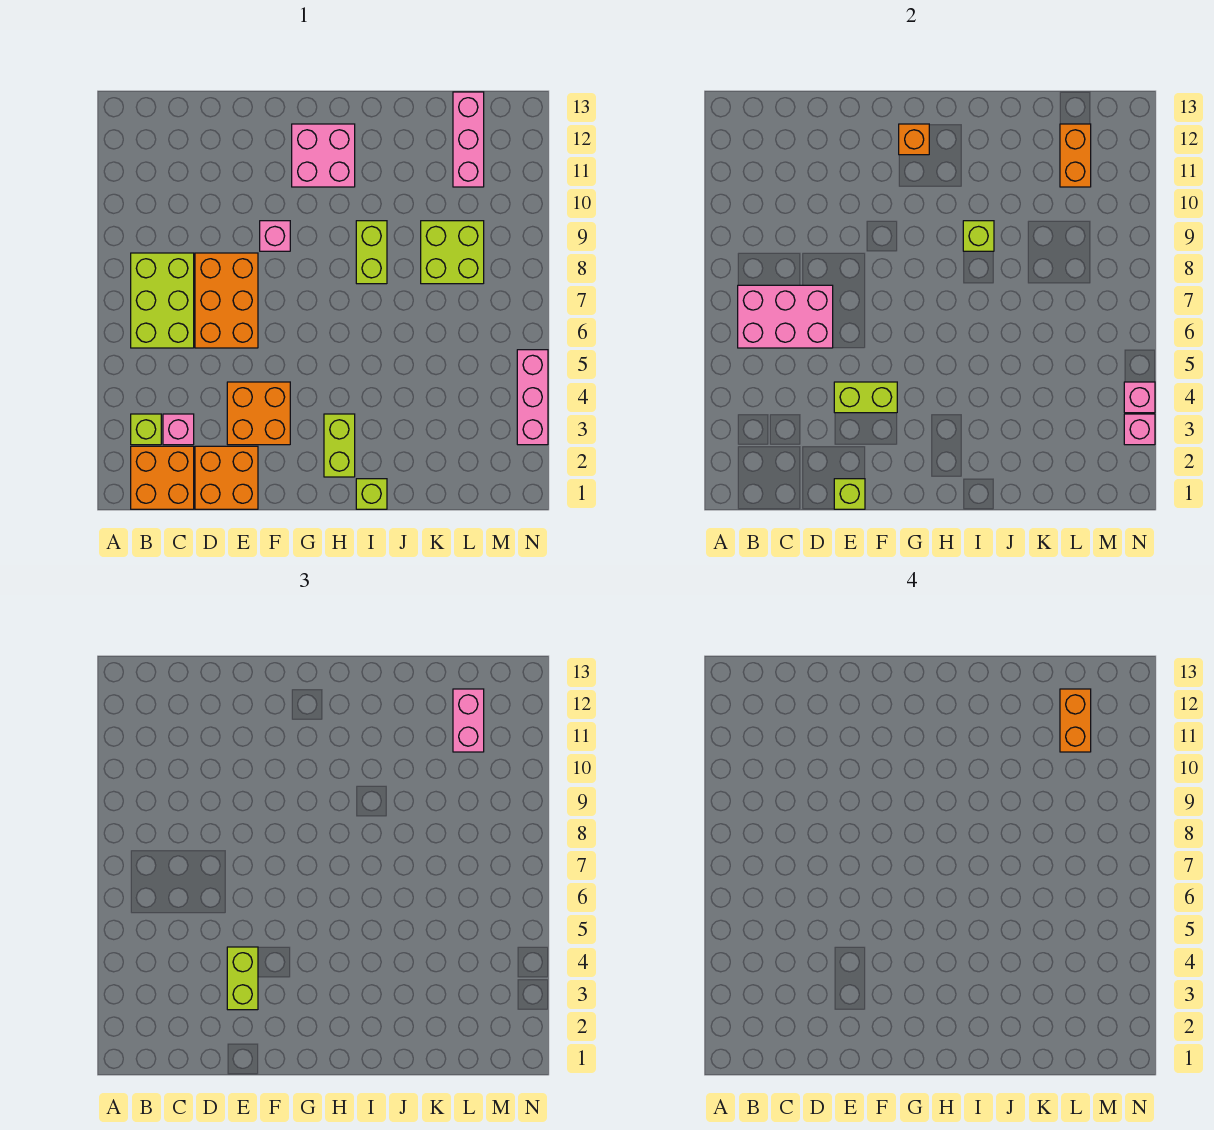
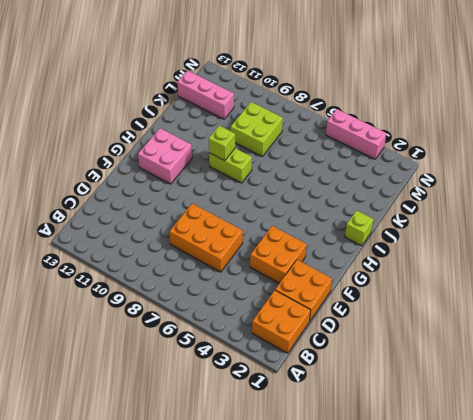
none -> lime brick B3 level 1
none -> lime brick B6:C8 level 1
none -> pink brick C3 level 1

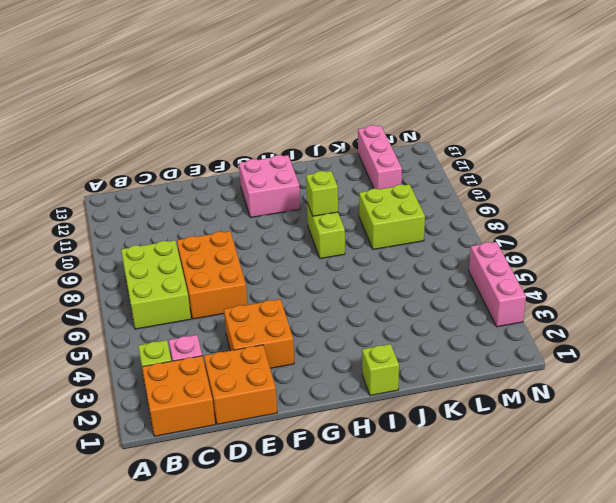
none -> pink brick F9 level 1
none -> lime brick H2:H3 level 1
none -> pink brick B6:D7 level 2

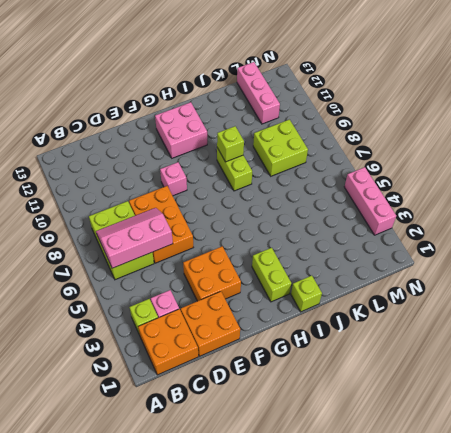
pink slope B6:D7 level 2 top 6 -> pink brick B6:D7 level 2
none -> lime brick E1 level 2
none -> lime brick E4:F4 level 2
none -> orange brick G12 level 2

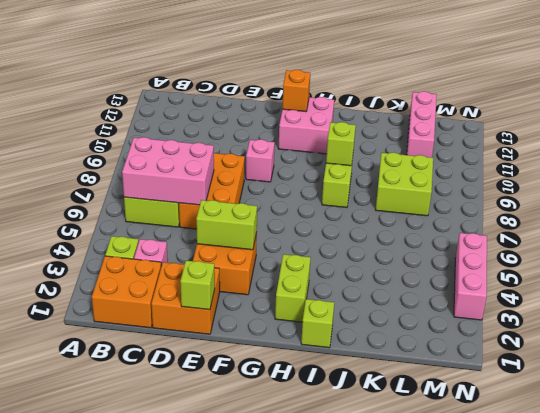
none -> orange brick L11:L12 level 2
none -> pink brick N3 level 2
none -> pink brick N4 level 2

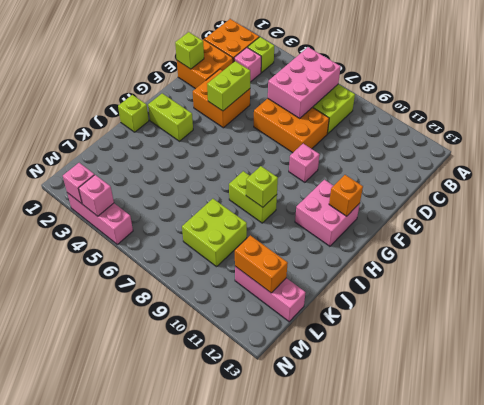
none -> lime brick E3:E4 level 3
none -> pink brick L11:L12 level 3
none -> orange brick L11:L12 level 4

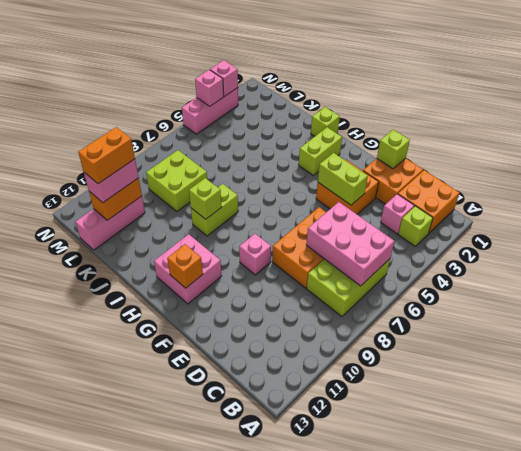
none -> lime brick E3:E4 level 3

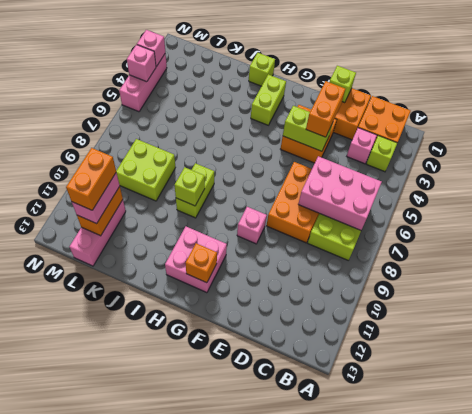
orange brick E3:E4 level 3 -> lime brick E3:E4 level 3

